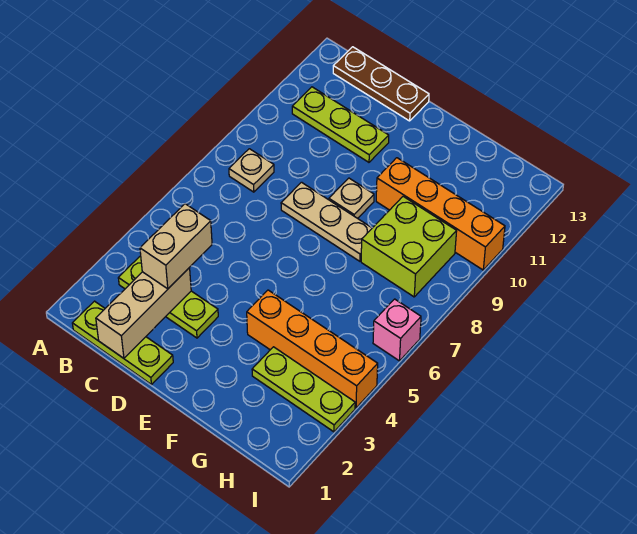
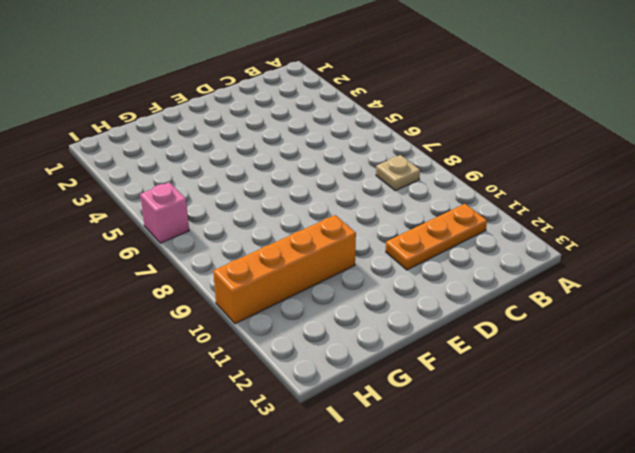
orange plate B11:D11 level 1 -> lime plate B11:D11 level 1
none -> lime plate B1:D1 level 1
none -> lime plate B3:D3 level 1
none -> brown plate B13:D13 level 1

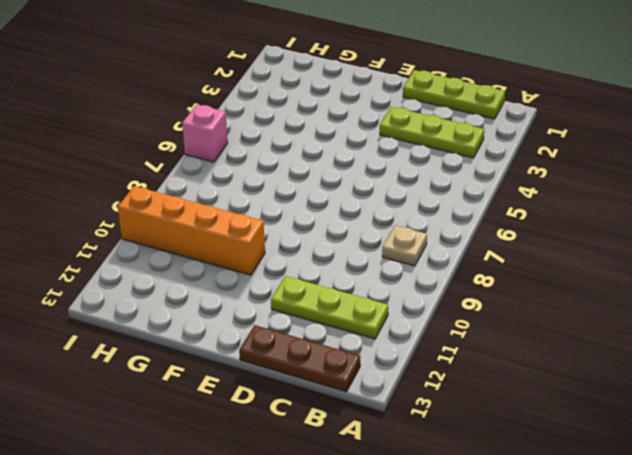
none -> tan plate D8:F8 level 1
none -> tan plate E9 level 1
none -> orange brick F4:I4 level 1

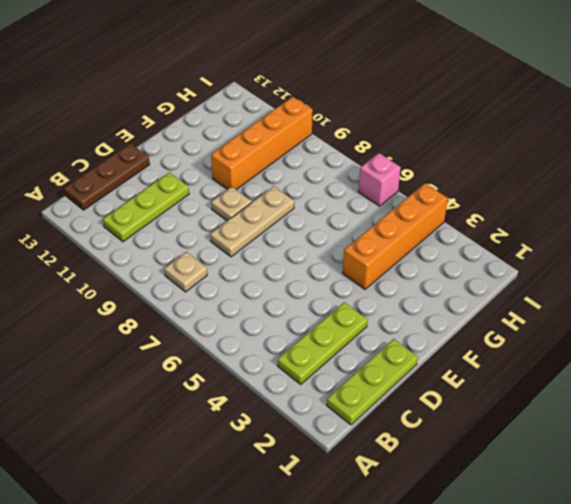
none -> lime plate G3:I3 level 1
none -> lime brick G8:H9 level 1
none -> tan brick C1:C3 level 2

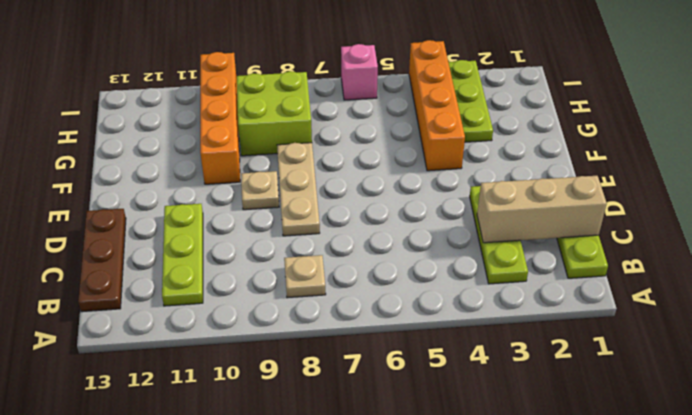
none -> tan brick C3:C4 level 3

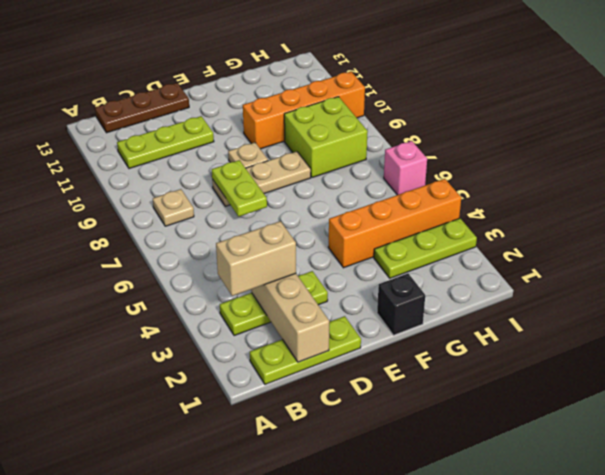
tan brick B3:C3 level 3 -> tan brick C3:C4 level 3
lime plate D7:D8 level 2 -> none
black brick F1 level 1 -> none

